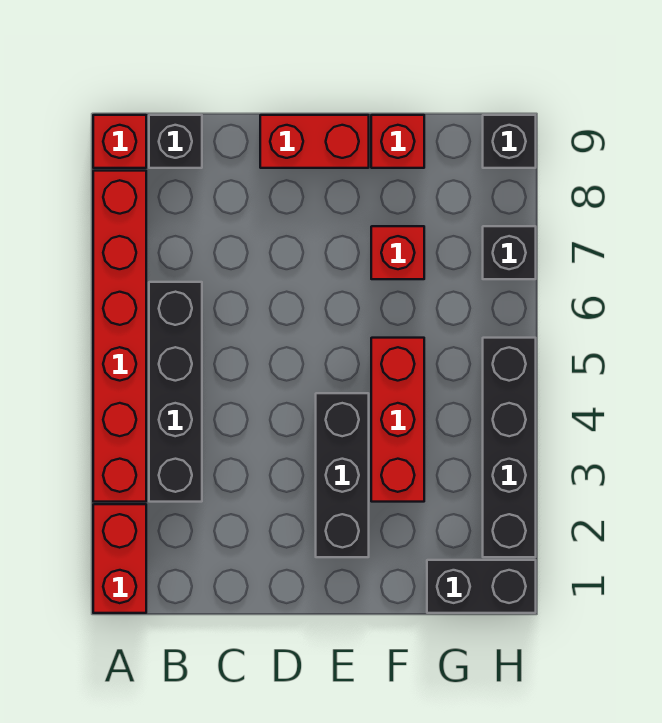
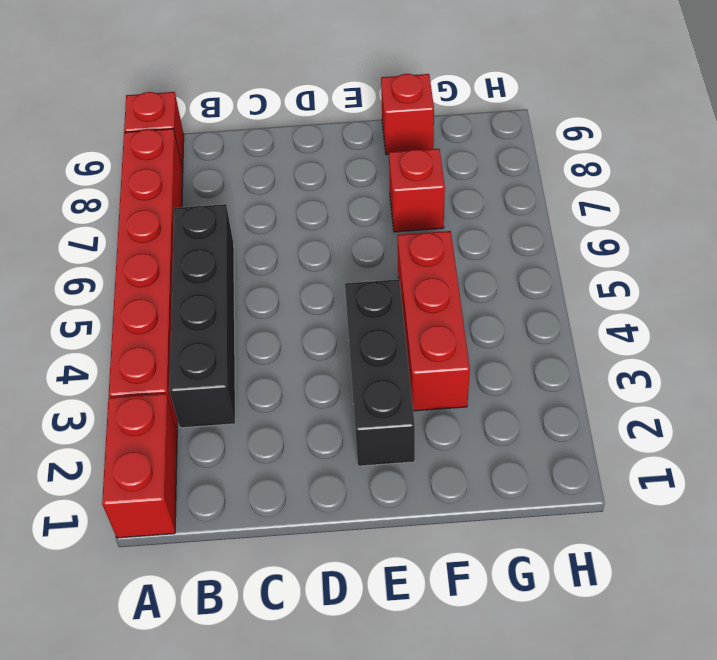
none -> black brick B9 level 1
none -> red brick D9:E9 level 1
none -> black brick G1:H1 level 1

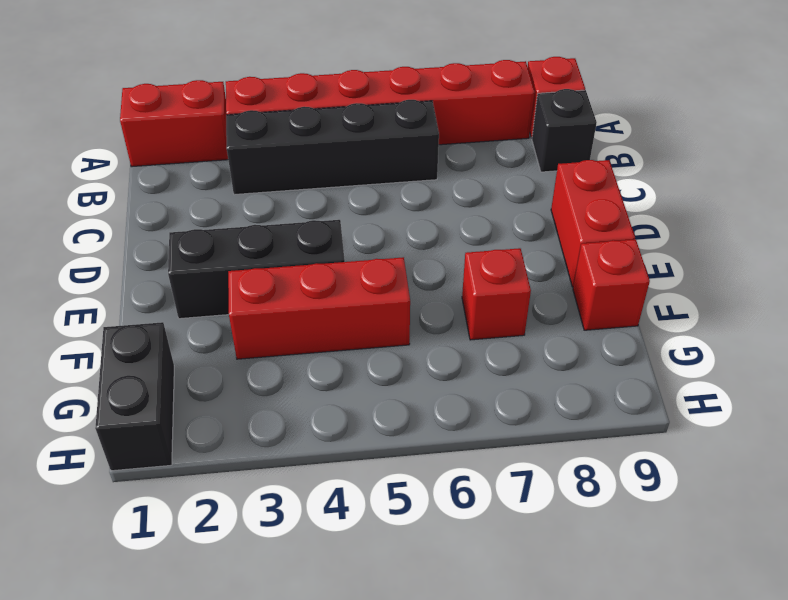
none -> black brick H2:H5 level 1
none -> black brick H7 level 1
none -> black brick H9 level 1

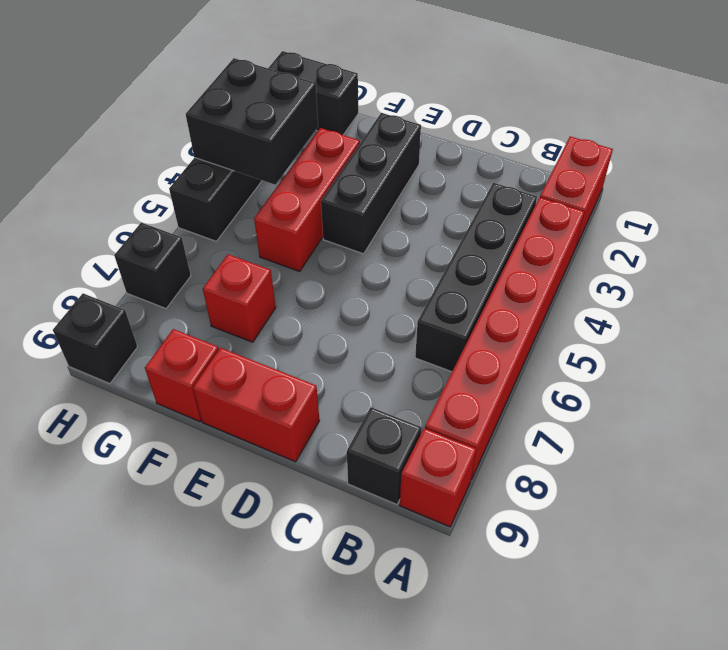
black brick G3:H4 level 2 -> none

